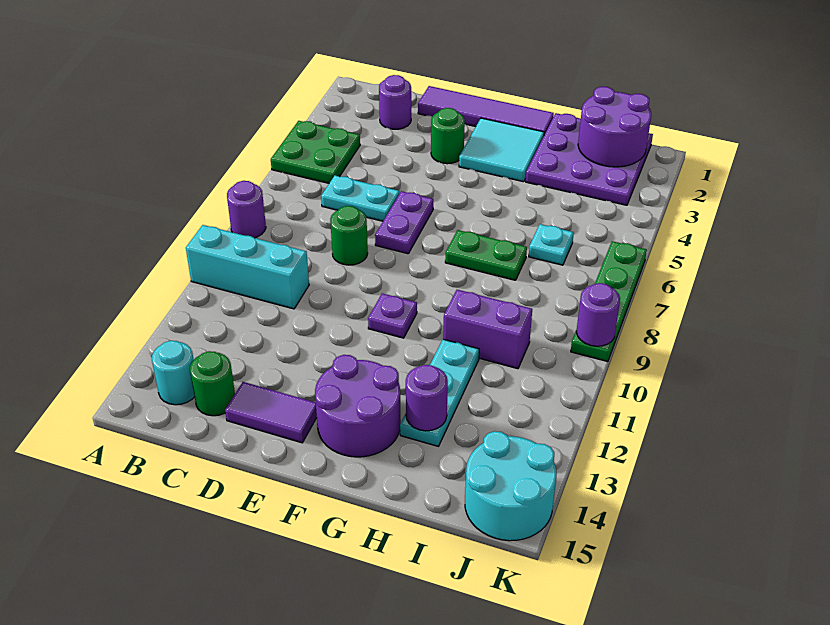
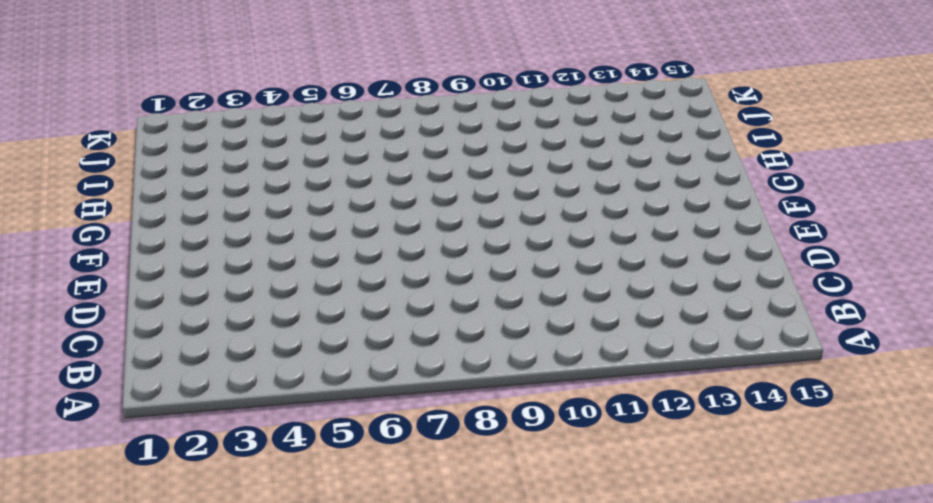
none -> green plate A4:B5 level 1
none -> purple round brick A8 level 1
none -> cyan brick A10:C10 level 1

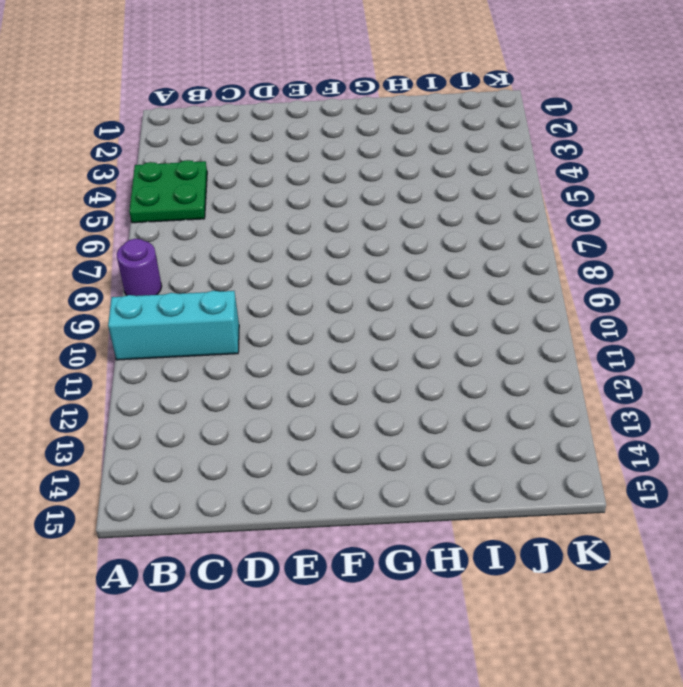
none -> cyan round brick B14 level 1
none -> purple round brick C2 level 1
none -> cyan plate C6:D6 level 1

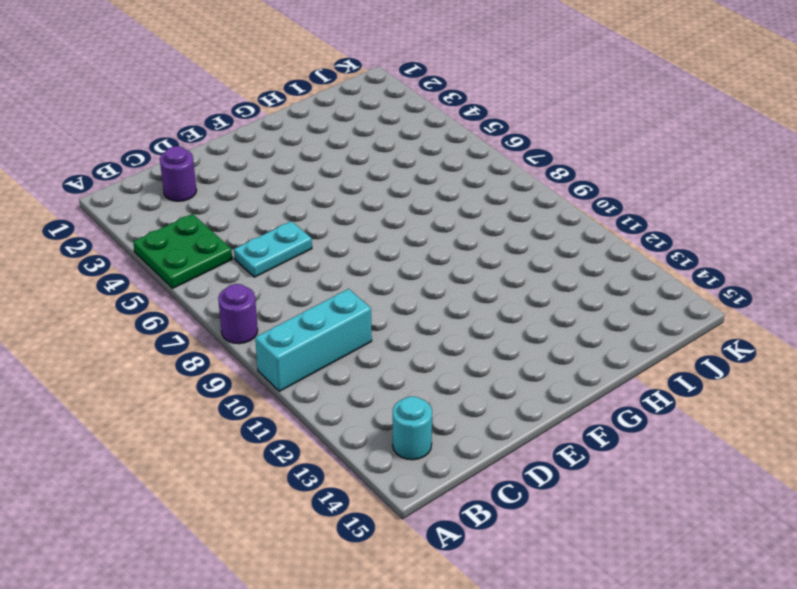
none -> green round brick C14 level 1
none -> purple tile D1:G1 level 1
none -> green round brick D8 level 1

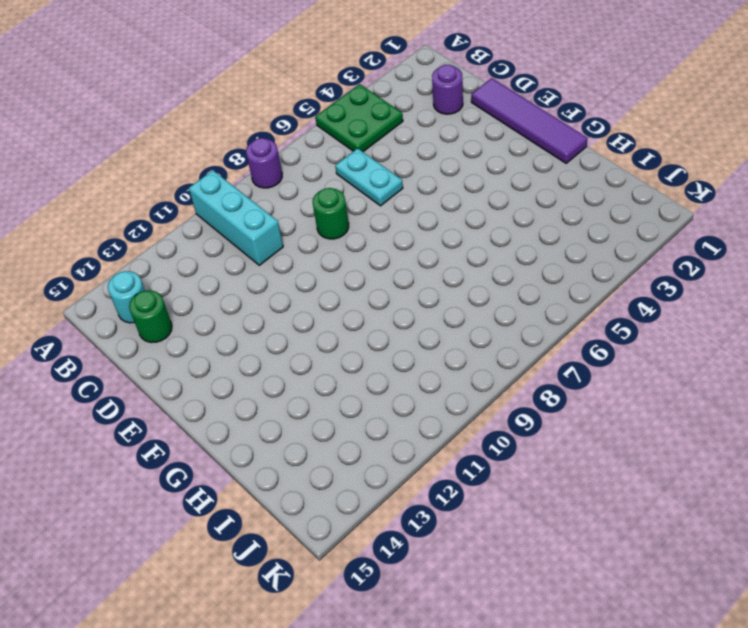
none -> purple tile D14:E14 level 1
none -> green round brick E3 level 1
none -> purple plate E6:E7 level 1

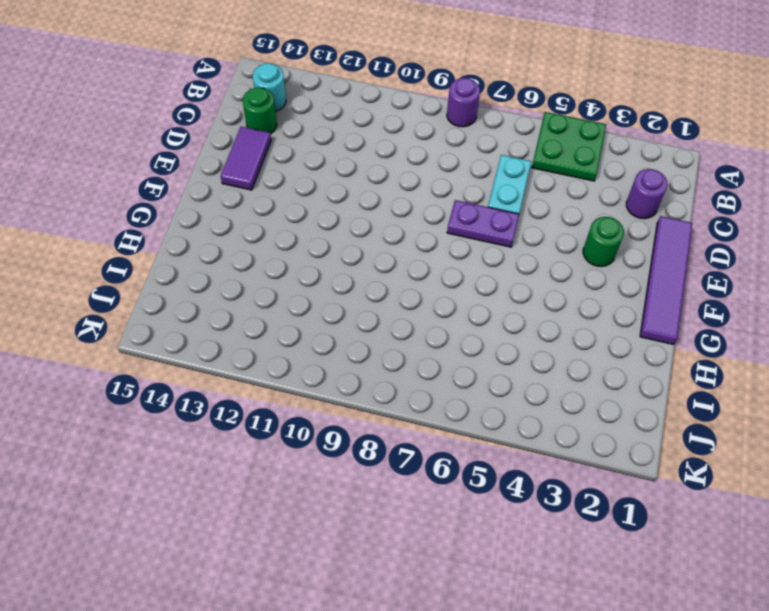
none -> cyan brick A10:C10 level 1
none -> green round brick D8 level 1
none -> cyan tile F2:G3 level 1

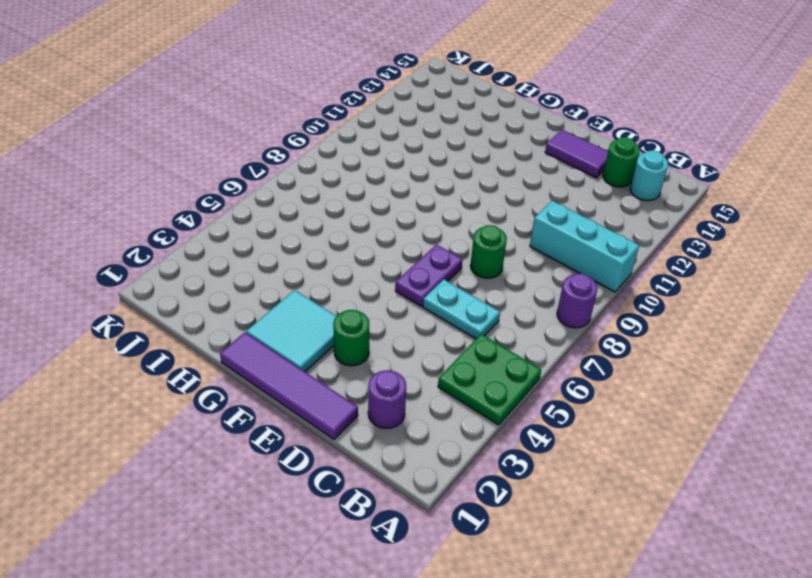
none -> purple plate F10 level 1
none -> purple round brick F13:G14 level 1
none -> green plate G7:H7 level 1

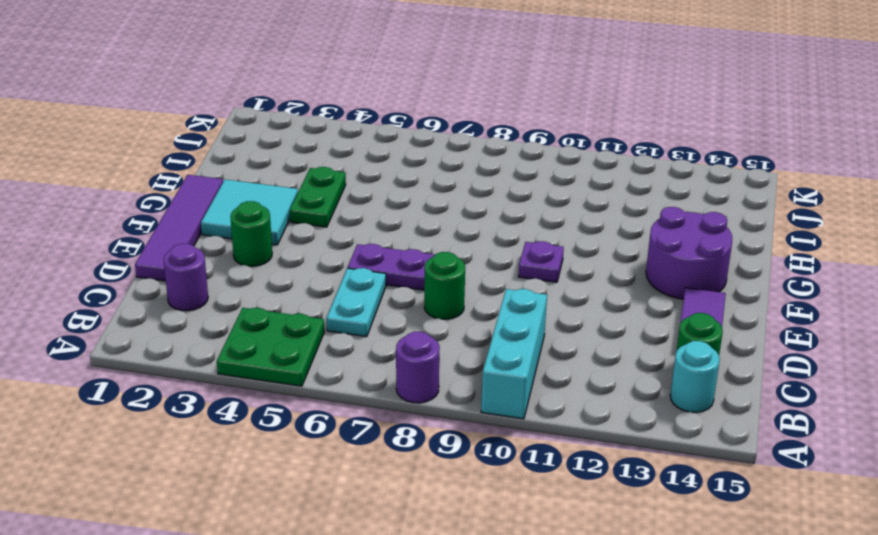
green plate G4:H4 level 1 -> green plate G7:H7 level 1
none -> purple plate H1:J3 level 1
none -> purple brick H10:I10 level 1
none -> cyan plate H11:H13 level 1

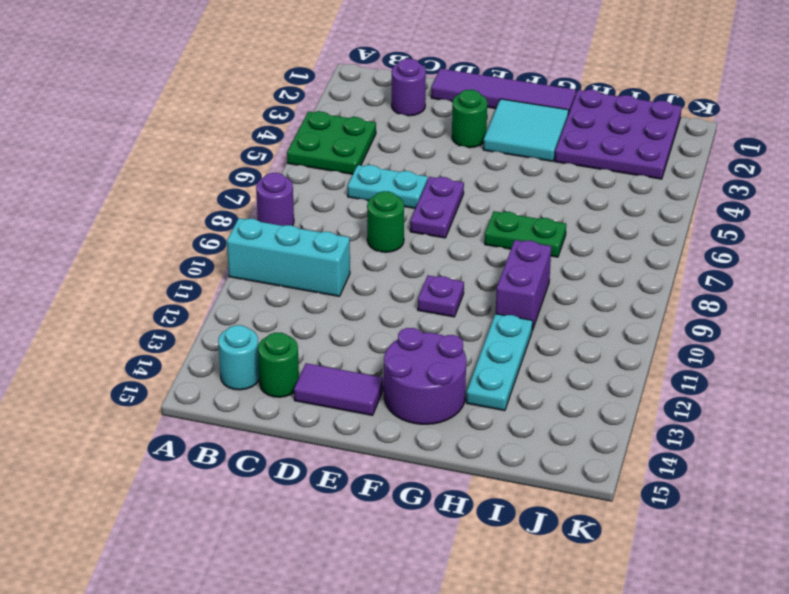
purple brick H9:H10 level 1 -> purple brick H10:I10 level 1
none -> cyan plate I6 level 1
none -> cyan round brick J14:K15 level 1
none -> green plate K6:K9 level 1

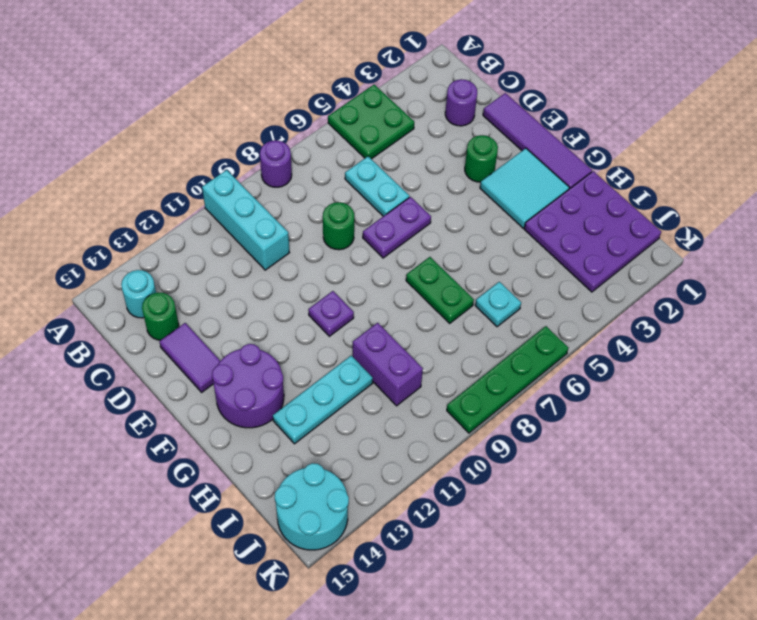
none -> purple round brick H13 level 2
none -> purple round brick I1:J2 level 2
none -> purple round brick K9 level 2

